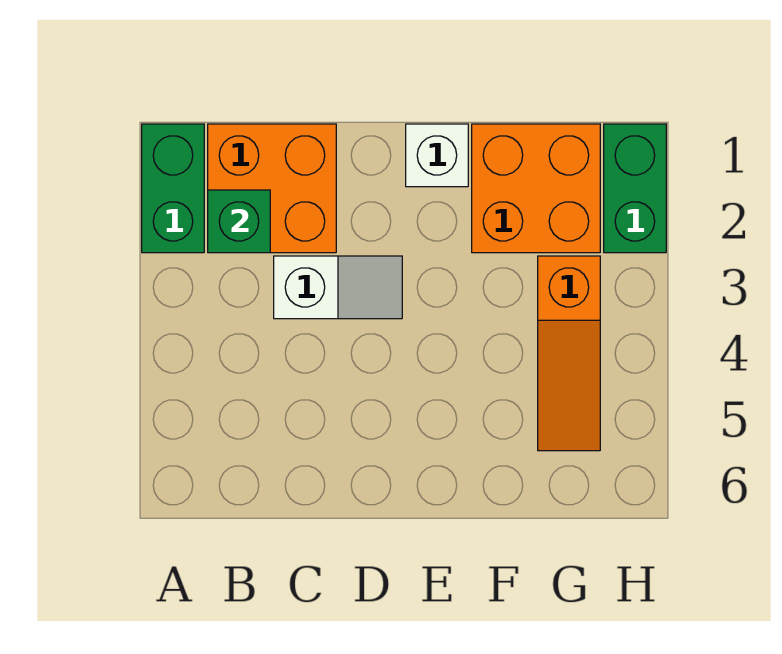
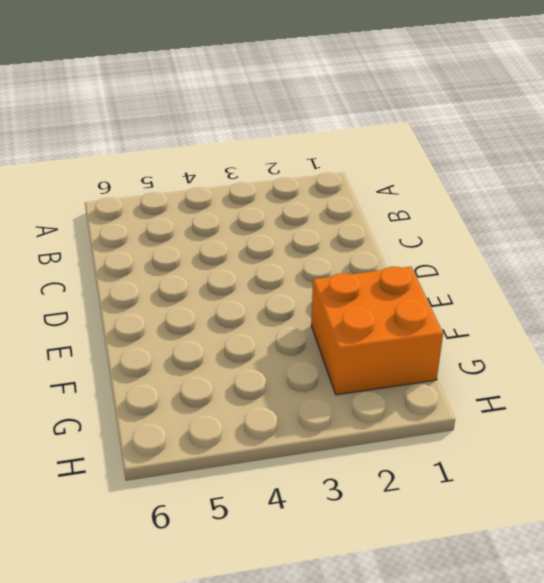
none -> green brick A1:A2 level 1
none -> orange brick B1:C2 level 1

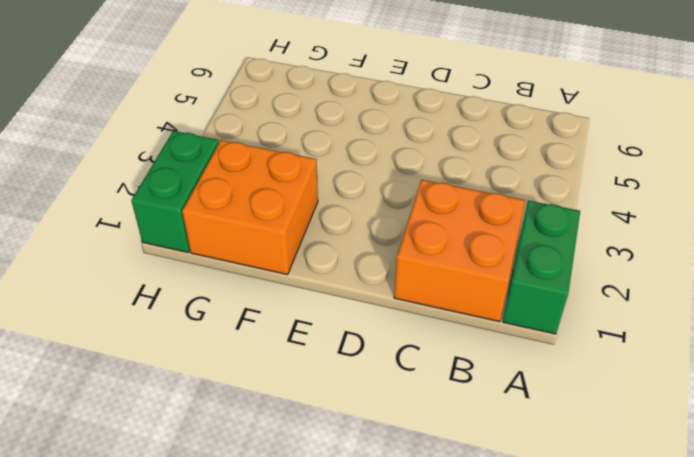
none -> white slope C3:D3 level 1 top C
none -> white brick E1 level 1

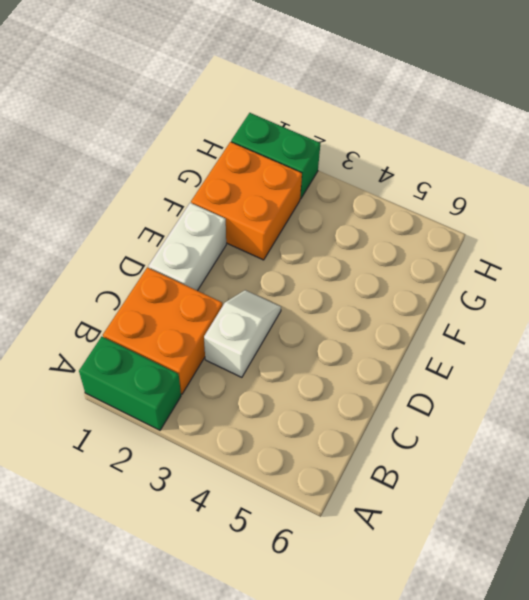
white brick D1:E1 level 1 -> white brick E1 level 1
none -> orange slope G3:G5 level 1 top 3
none -> green brick B2 level 2

